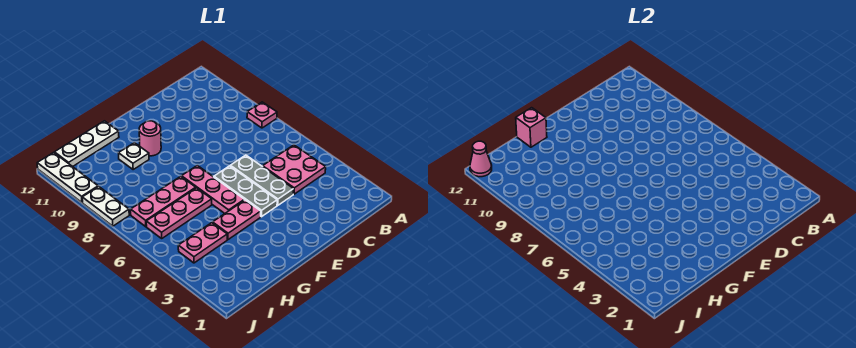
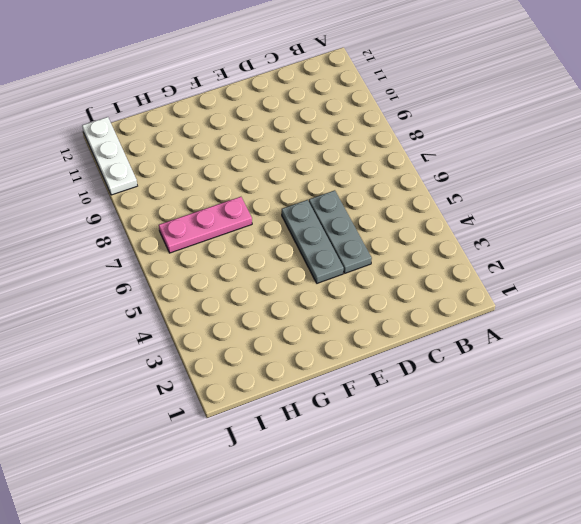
none -> pink plate A8 level 1
none -> pink plate B4:C5 level 1
none -> pink plate F4:G4 level 1

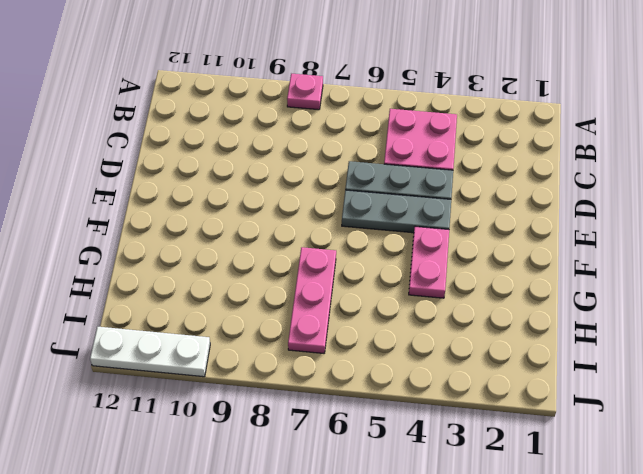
none -> pink plate F5:F7 level 1
none -> pink round brick F10 level 1
none -> pink plate G6:I6 level 1

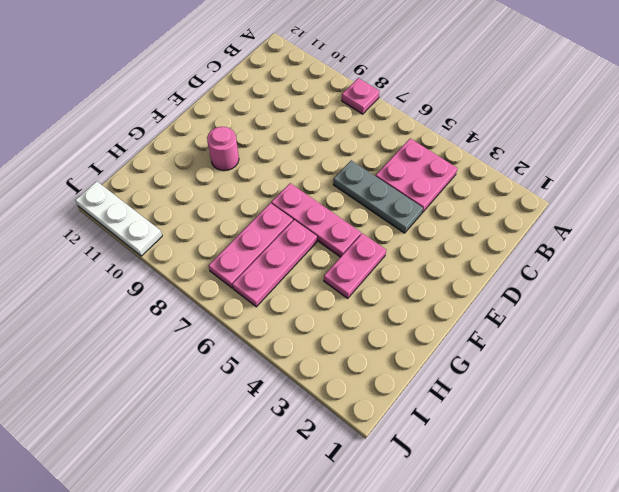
none -> grey plate E4:E6 level 1
none -> white plate G10 level 1
none -> white plate G12:I12 level 1

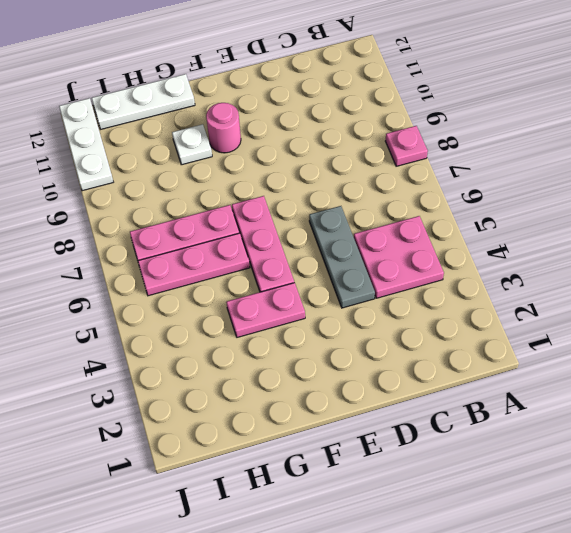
none -> grey plate E4:E6 level 1
none -> pink plate H4:I4 level 1
none -> white plate J8:J9 level 1

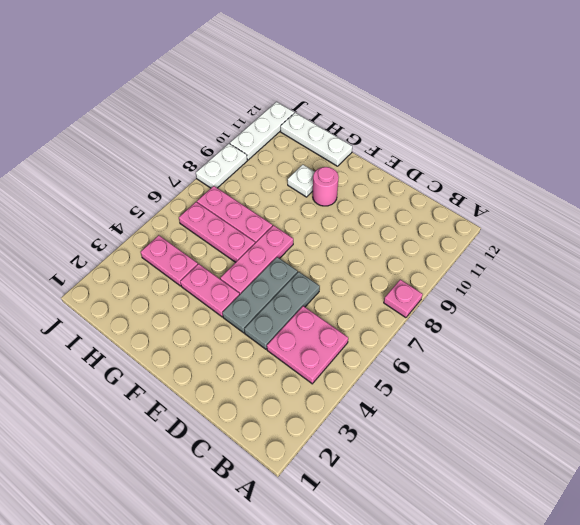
none -> pink brick G12 level 2
none -> pink cone J12 level 2

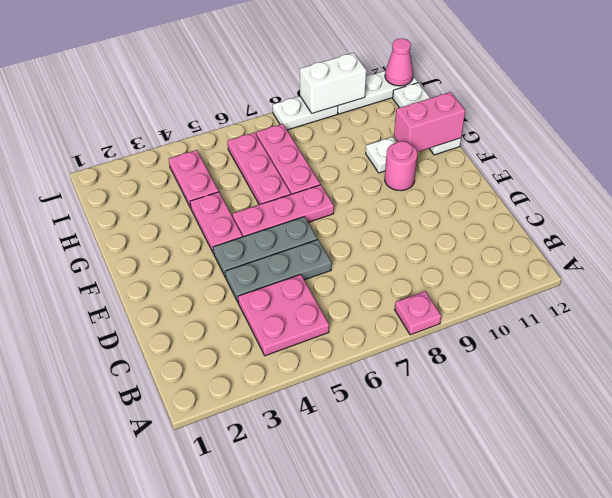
pink brick G11:G12 level 2 -> pink brick G12 level 2
white brick J9:J10 level 2 -> none

